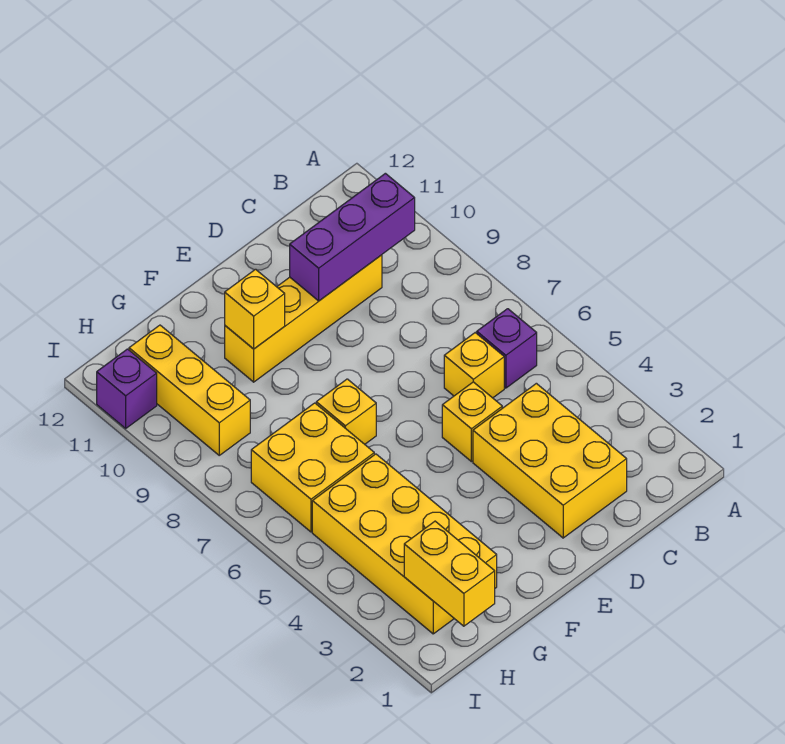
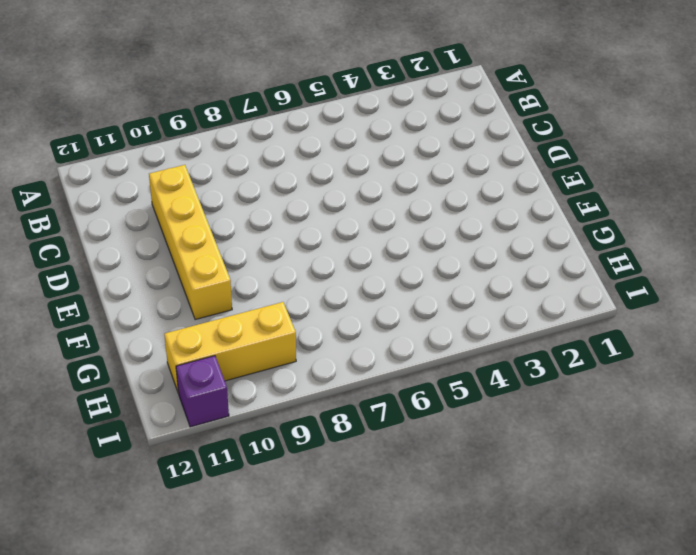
none -> purple brick B6 level 1
none -> yellow brick C2:D4 level 1
none -> yellow brick C6 level 1

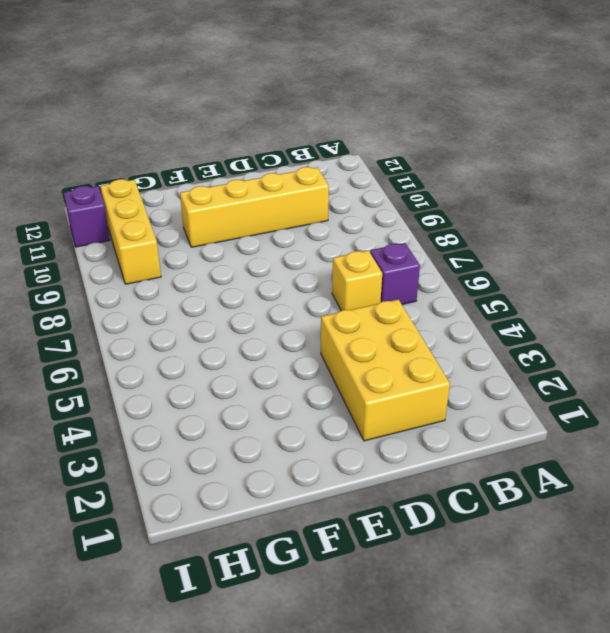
none -> yellow brick D5 level 1
none -> yellow brick F7 level 1
none -> yellow brick G2:H5 level 1

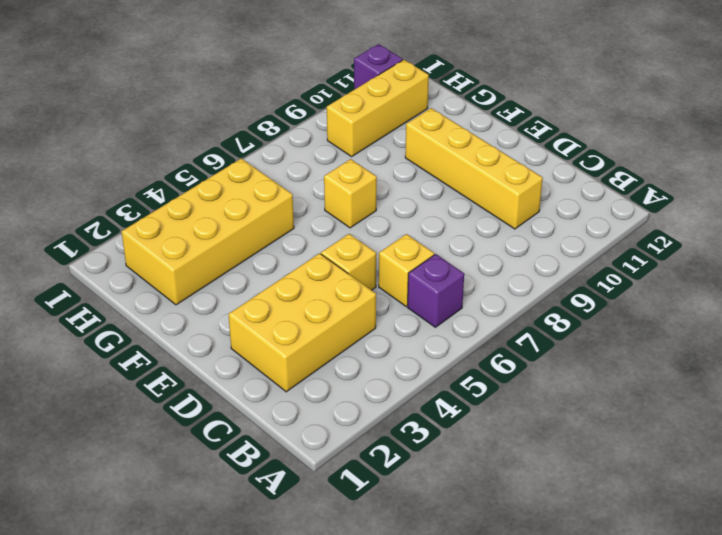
none -> yellow brick G6:H7 level 1
none -> purple brick B10:D10 level 2
none -> yellow brick F10 level 2

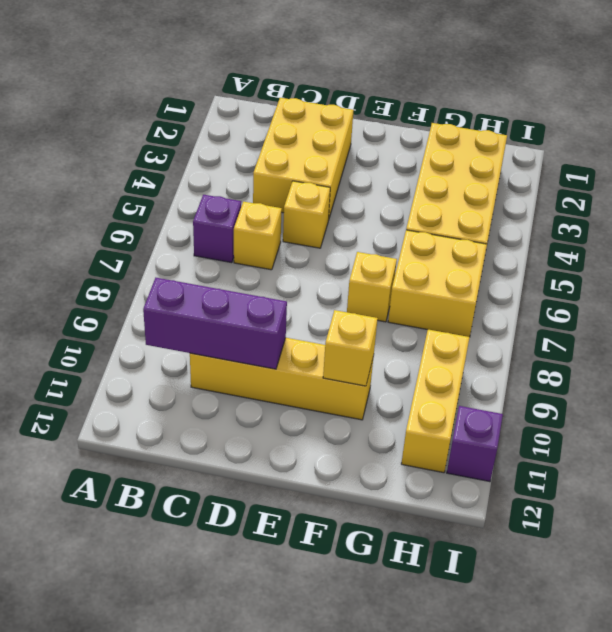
none -> yellow brick H1:H2 level 2

